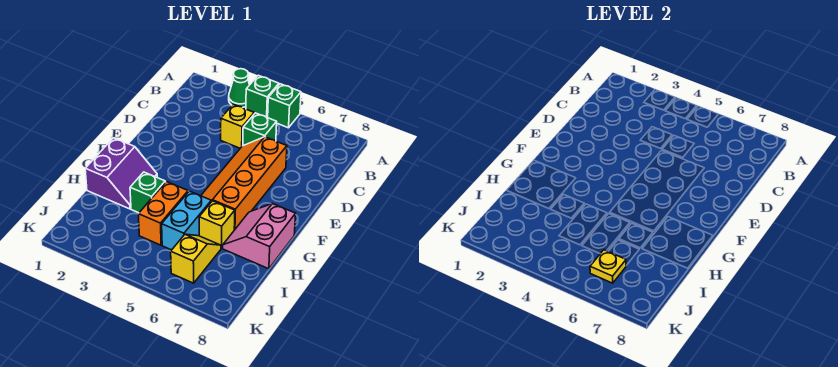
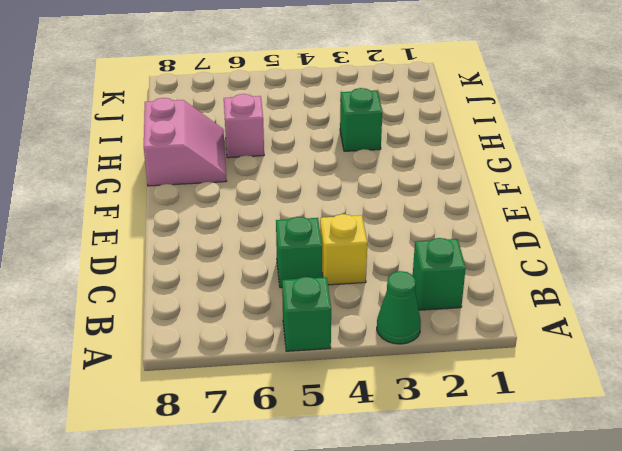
green brick B2 level 1 -> green brick A4 level 1
pink brick H6 level 1 -> yellow brick H6 level 1
none -> orange slope D5:G6 level 1 top 6
none -> purple slope G1:H2 level 1 top 1
none -> orange brick H4:I4 level 1

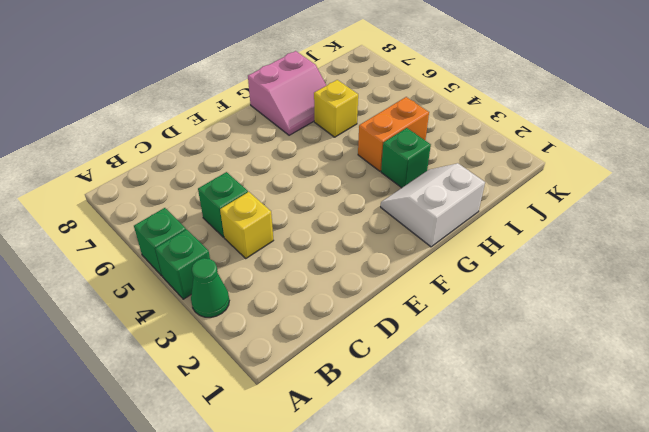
white slope G1:H2 level 1 top 1 -> purple slope G1:H2 level 1 top 1
none -> orange slope D5:G6 level 1 top 6
none -> cyan brick H5:I5 level 1
none -> yellow slope I6:J6 level 1 top J

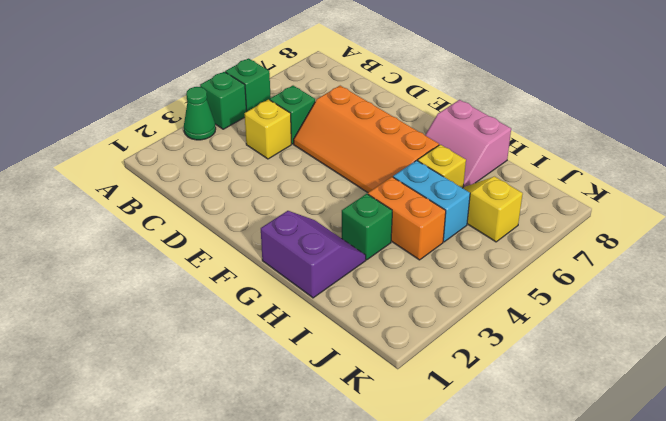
none -> yellow plate J6 level 2

